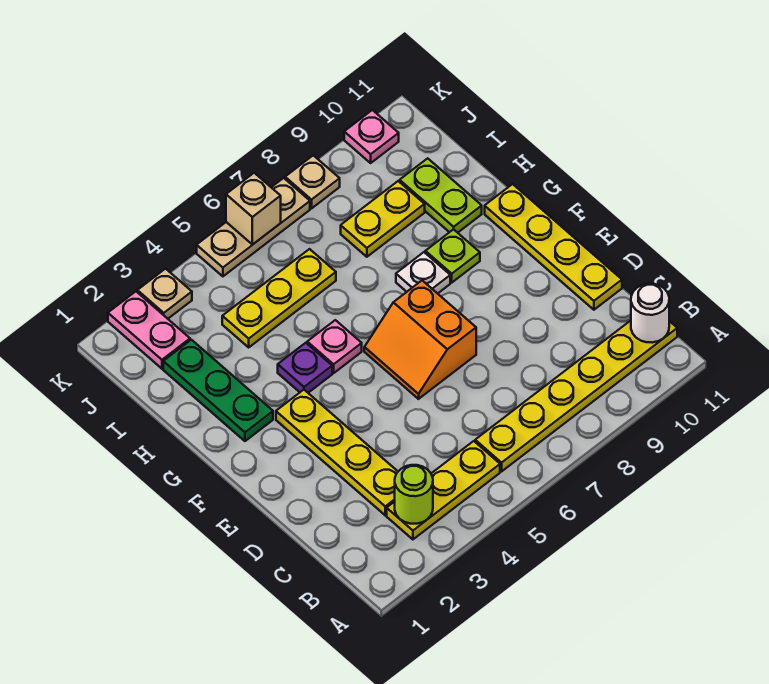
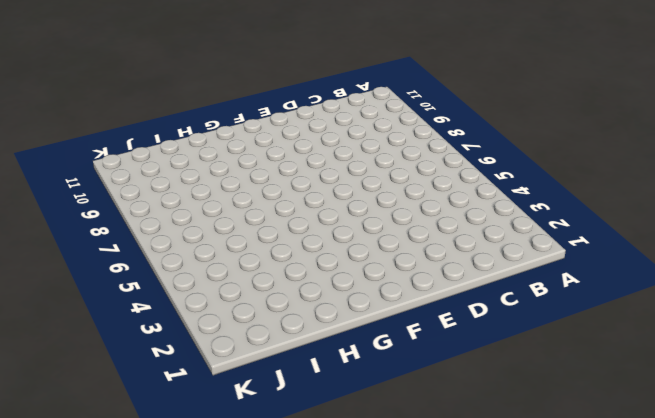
none -> yellow plate B3:B5 level 1
none -> yellow plate B6:B11 level 1
none -> yellow plate C3:F3 level 1

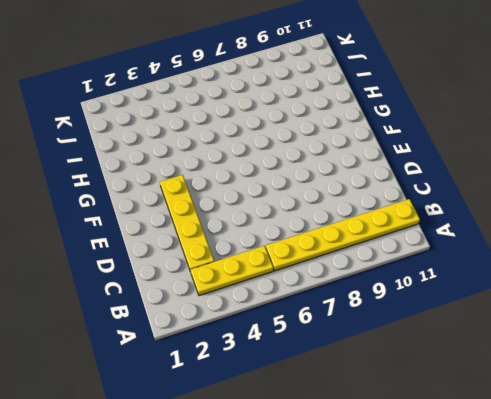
none -> yellow plate D11:G11 level 1
none -> orange slope E6:F7 level 1 top 7
none -> green plate G2:I2 level 1

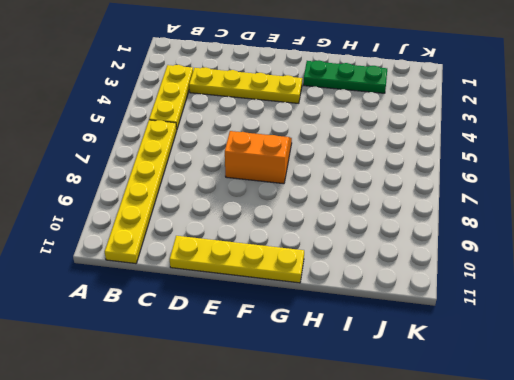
none -> purple plate G4 level 1
none -> pink plate G5 level 1
none -> white plate G8 level 1

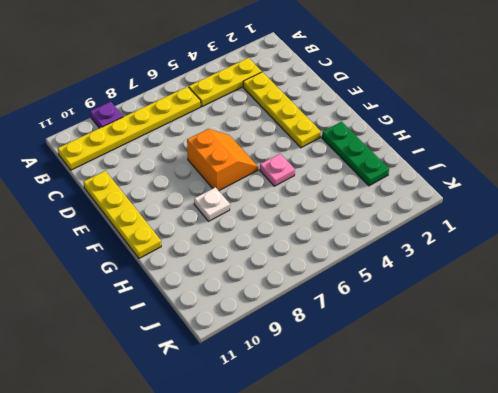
purple plate A9 level 1 -> purple plate G4 level 1
none -> lime plate G9 level 1
none -> lime plate H10:I10 level 1
none -> yellow plate I4:I6 level 1

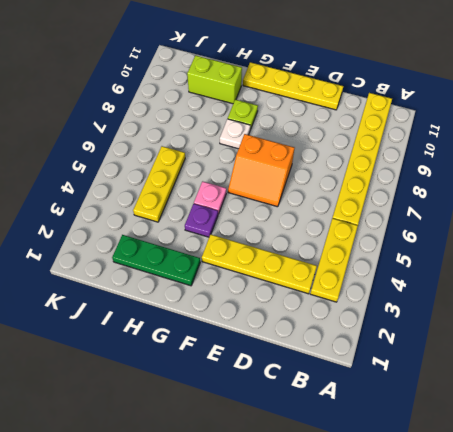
lime brick H10:I10 level 1 -> lime plate H10:I10 level 1
none -> yellow plate I8:I9 level 1
none -> pink plate J2:K2 level 1
none -> tan plate K3 level 1

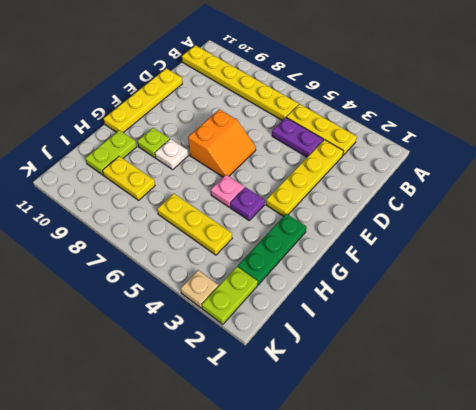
purple plate C4:C5 level 1 -> none
lime plate J2:K2 level 1 -> pink plate J2:K2 level 1
none -> tan plate K5:K7 level 1
none -> tan plate K8 level 1
none -> pink plate K10 level 1

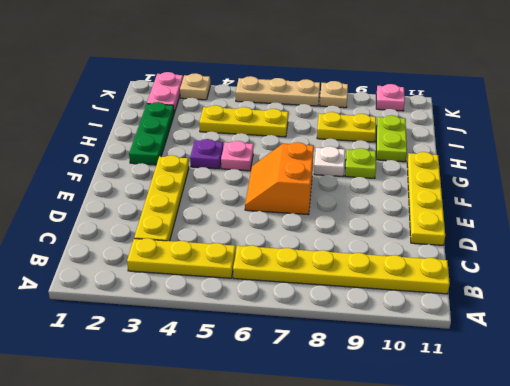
none -> lime round brick B3 level 2
none -> white round brick B11 level 2
none -> tan brick K6 level 2

